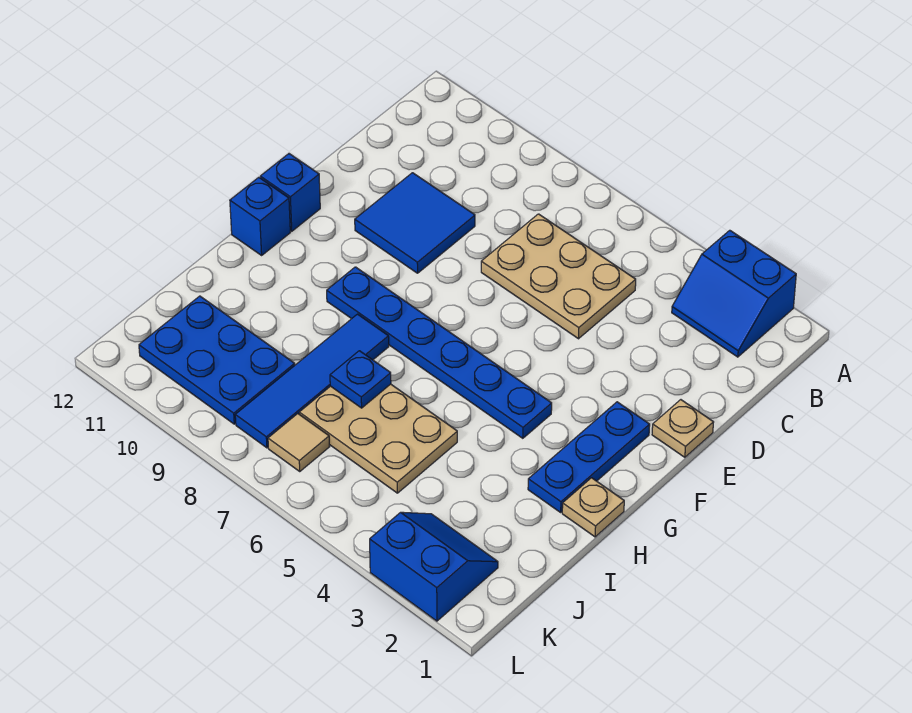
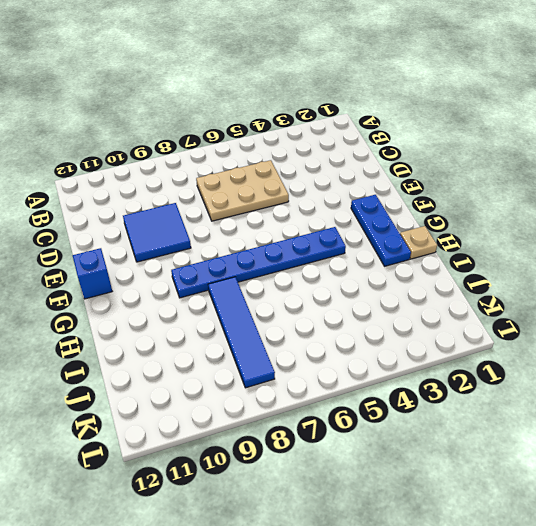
none -> blue slope A2:B3 level 1 top A
none -> tan plate E1 level 1
none -> blue brick G12 level 1

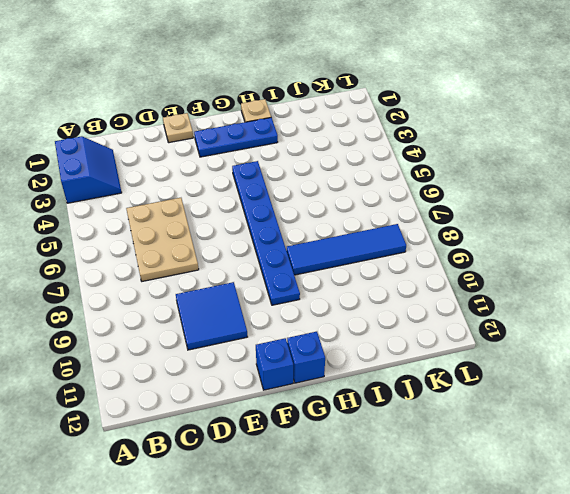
none -> tan plate I5:J7 level 1
none -> blue plate J9:K11 level 1
none -> blue slope K2:L3 level 1 top L

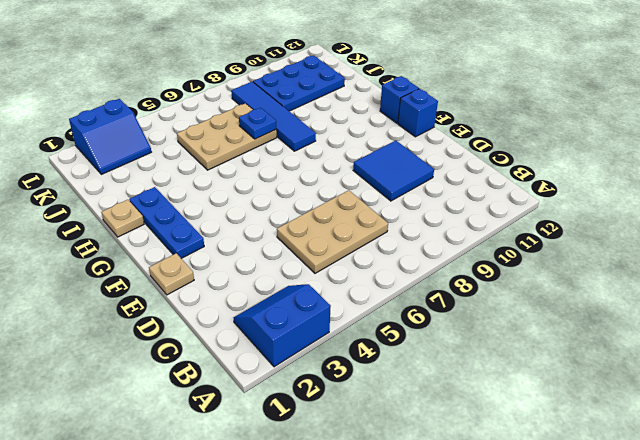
none -> blue plate G4:G9 level 1
none -> tan tile K7 level 1

